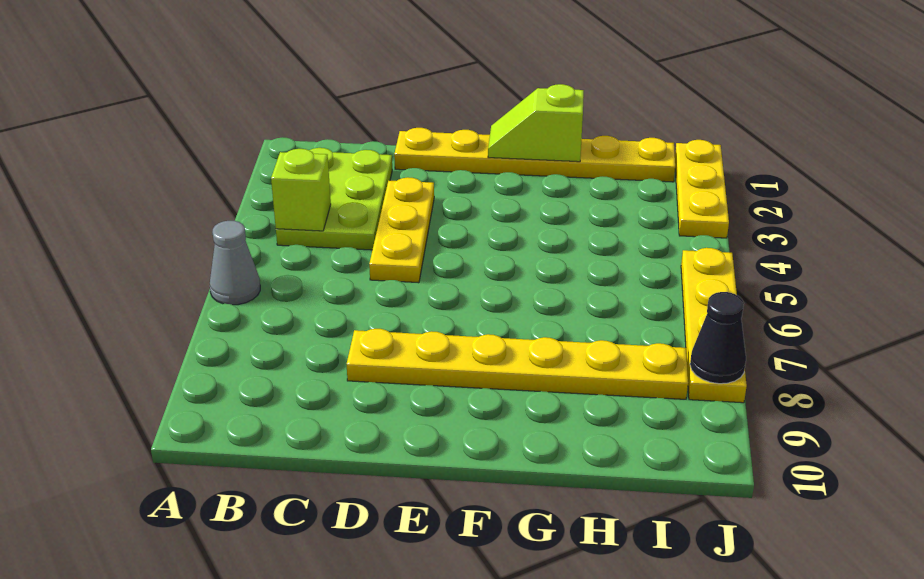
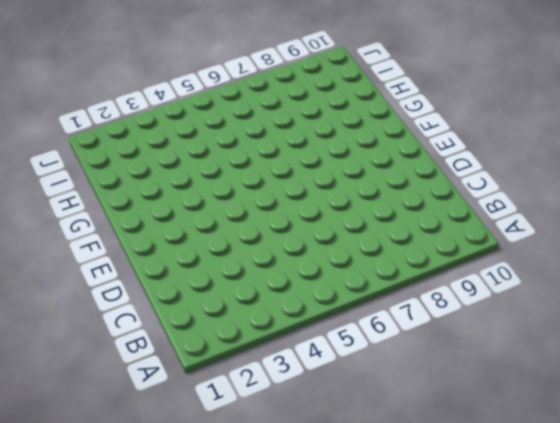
none -> grey cone A6 level 1
none -> lime plate B2:C4 level 1

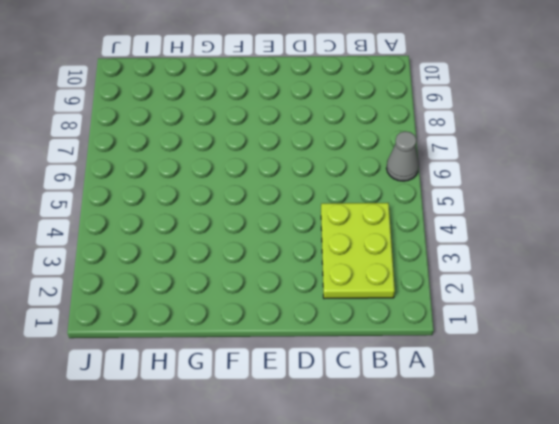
none -> yellow plate D1:I1 level 1
none -> yellow plate D3:D5 level 1

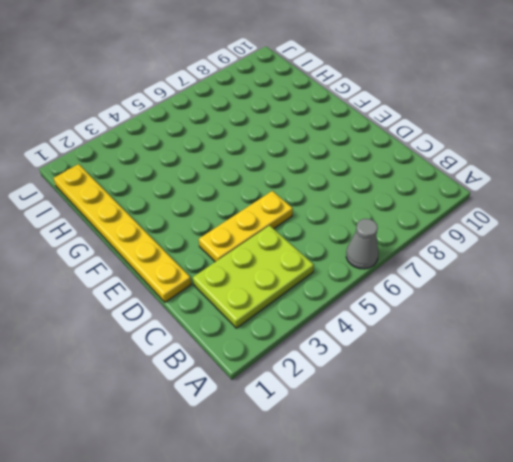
none -> yellow plate D8:I8 level 1
none -> yellow plate J1:J3 level 1

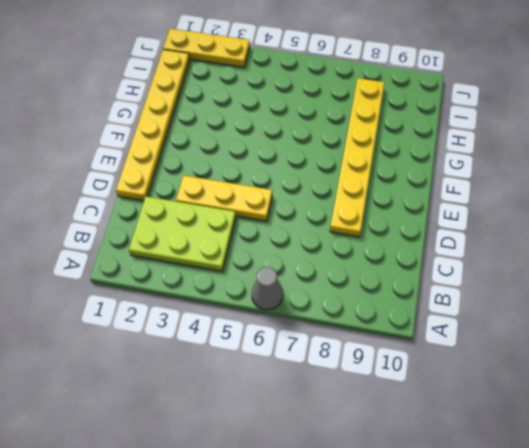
none -> yellow plate J5:J8 level 1
none -> lime brick B4 level 2

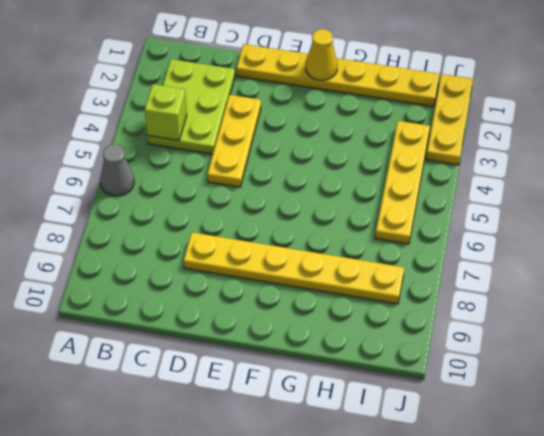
yellow cone F1 level 2 -> lime slope F1:G1 level 2 top G
yellow plate I3:I6 level 1 -> yellow plate J5:J8 level 1
none -> black cone J8 level 2

